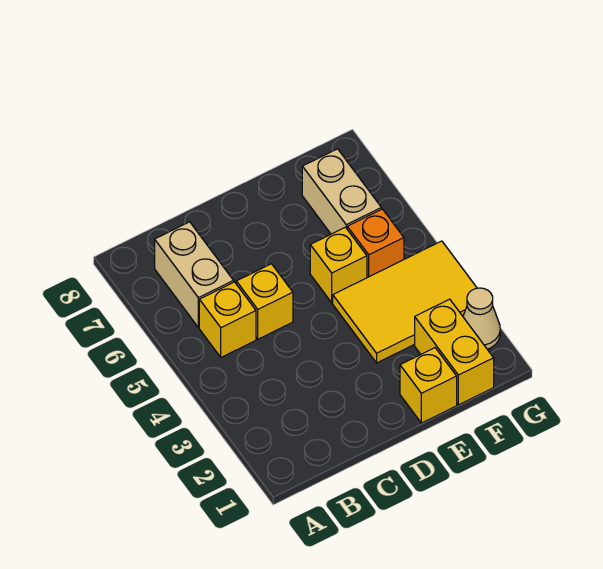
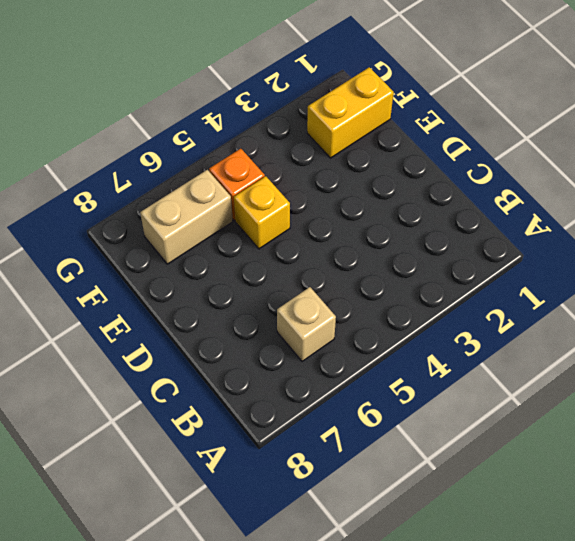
tan brick B6 level 1 -> tan brick B6:B7 level 1
none -> yellow brick B5 level 1
none -> yellow brick C5 level 1

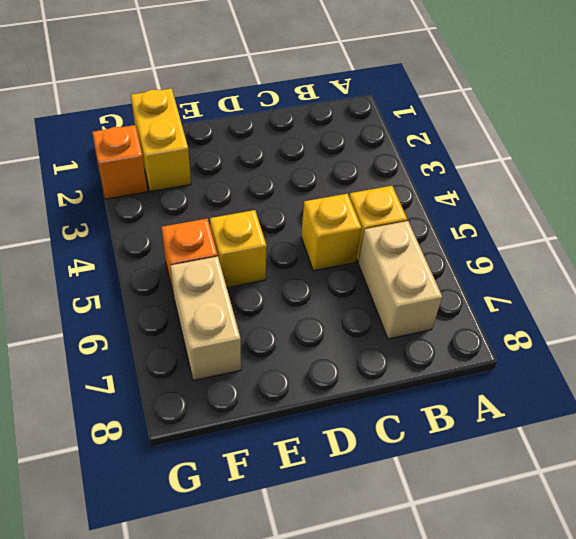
orange brick G2 level 1 -> tan cone G2 level 1
none -> yellow brick E1 level 1
none -> yellow tile E3:G4 level 1

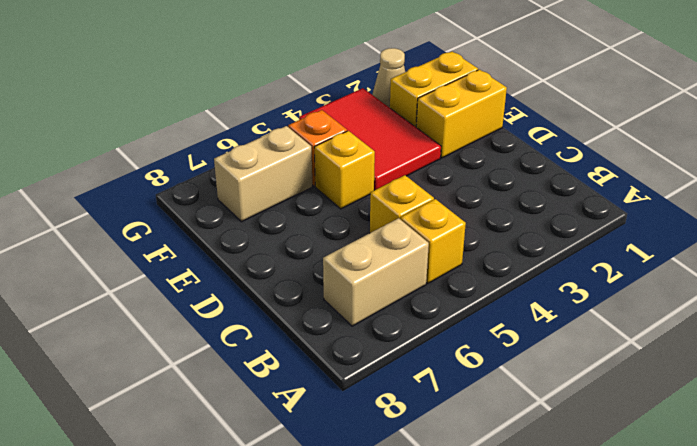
yellow brick E1:E2 level 1 -> yellow brick E1 level 1
red tile E3:G4 level 1 -> yellow tile E3:G4 level 1

